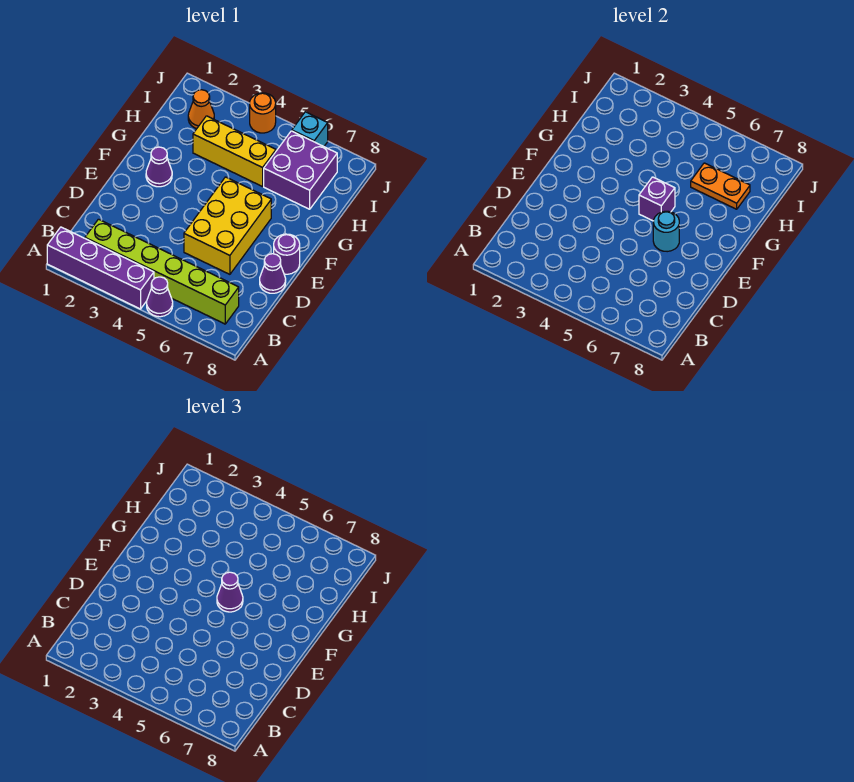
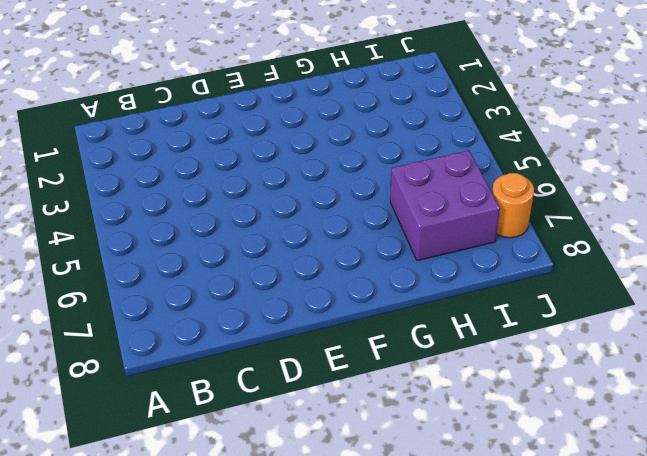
orange round brick J7 level 1 -> orange round brick J4 level 1
none -> purple brick A1:A4 level 1
none -> purple cone A5 level 1
none -> lime brick B2:B7 level 1

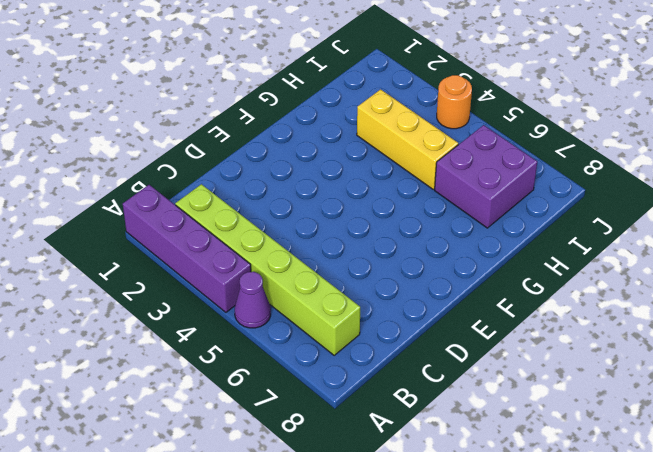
none -> yellow brick D5:F6 level 1
none -> purple cone D8 level 1
none -> purple round brick E8 level 1

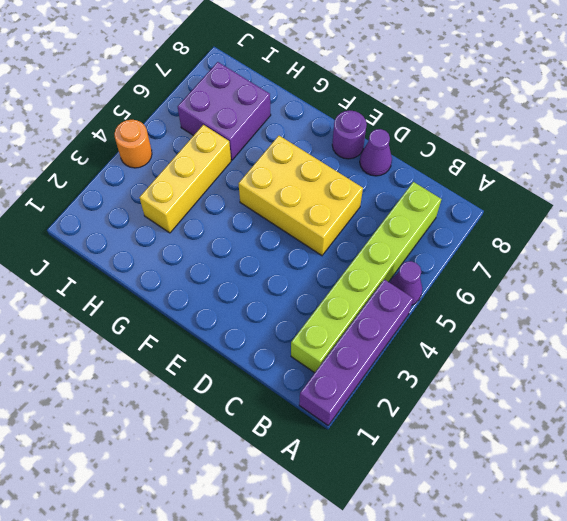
none -> purple cone F2 level 1
none -> orange cone I2 level 1
none -> cyan brick J6 level 1

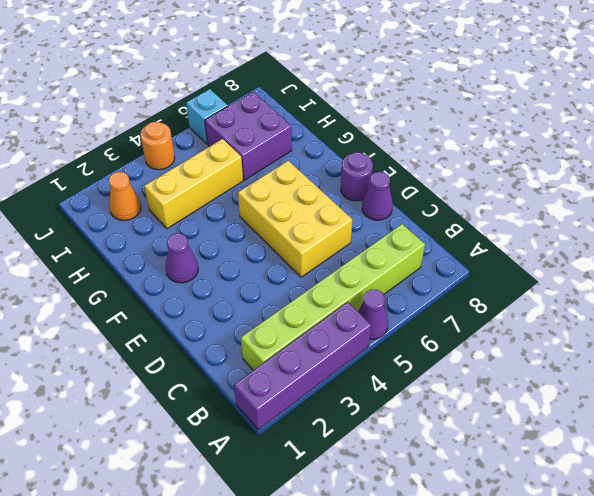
none -> cyan round brick E6 level 2
none -> purple brick F5 level 2
none -> orange plate H6:H7 level 2

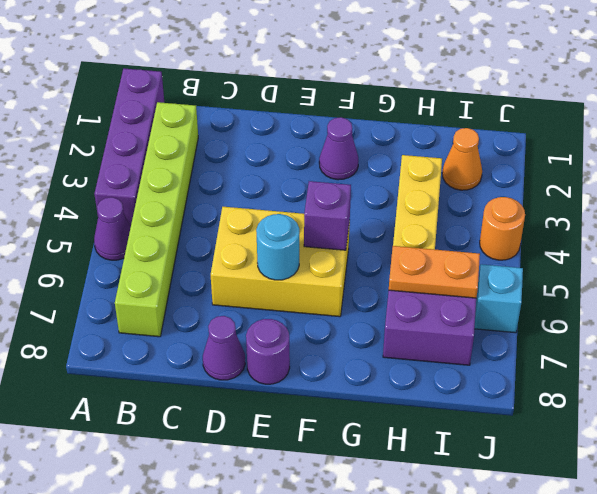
orange plate H6:I6 level 2 -> orange plate H6:H7 level 2
none -> purple cone F5 level 3

